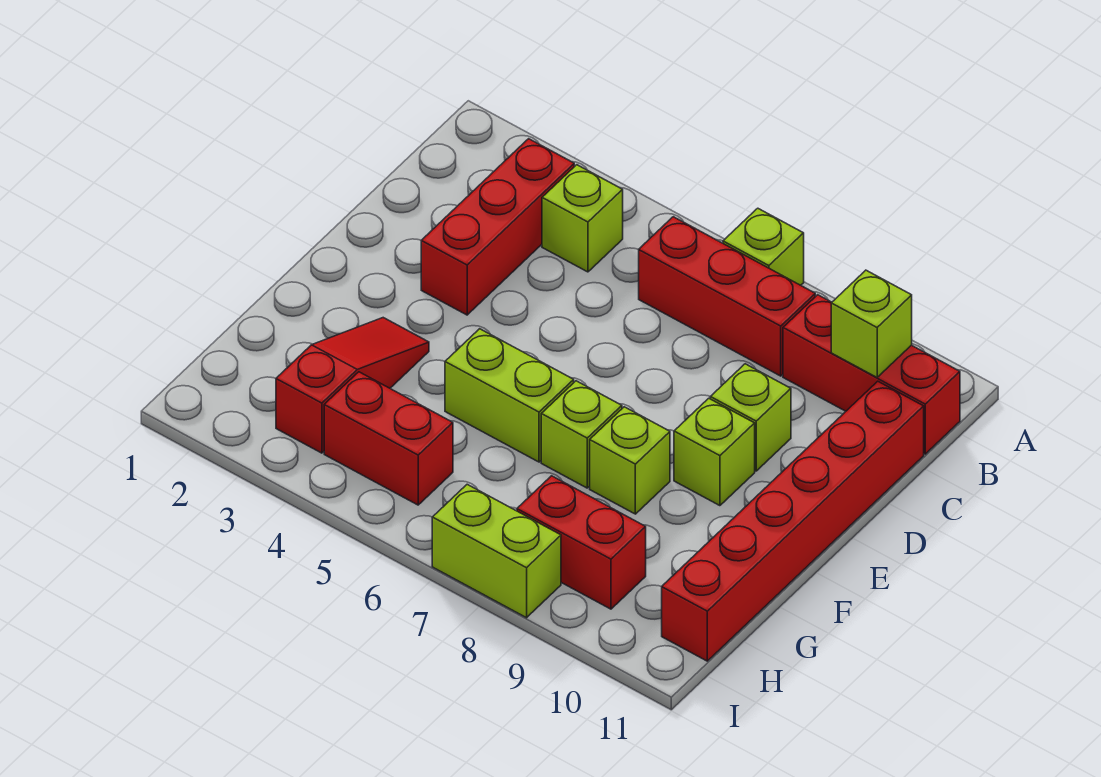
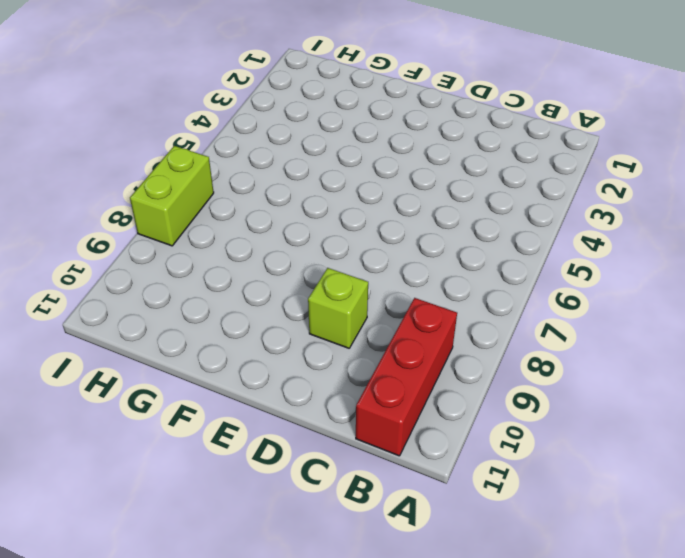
none -> lime brick A7 level 1
none -> red brick B3:D3 level 1
none -> lime brick B4 level 1

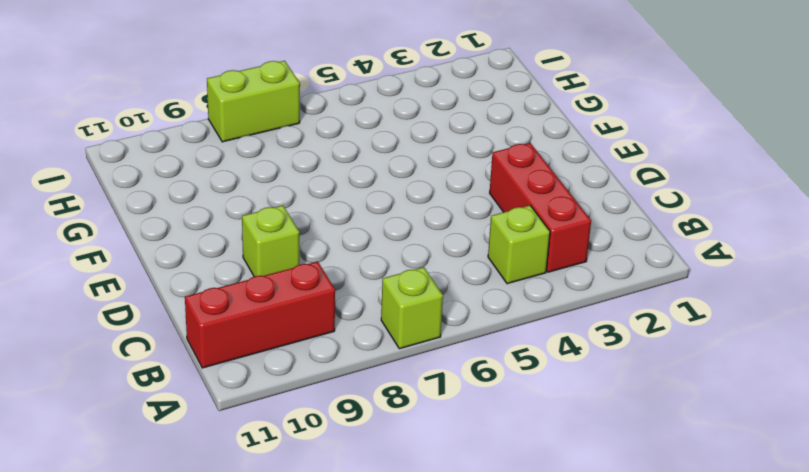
none -> red brick B6:B8 level 1
none -> red brick C11:H11 level 1
none -> lime brick E9 level 1

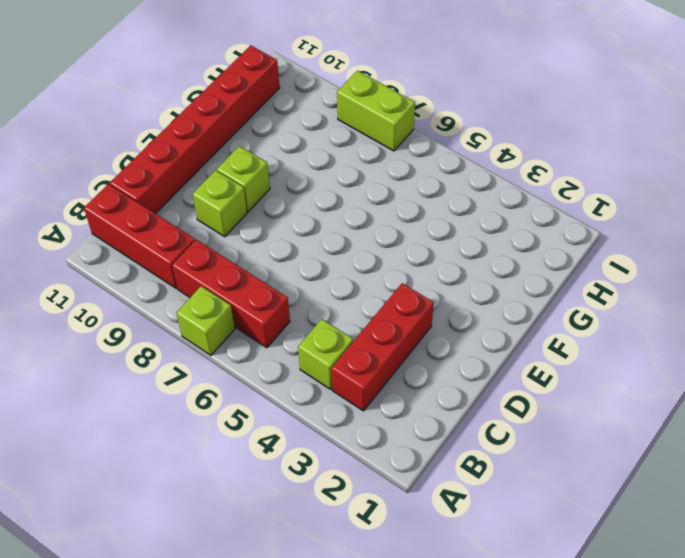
none -> red slope F3:H3 level 1 top H
none -> lime brick F5:F6 level 1
none -> lime brick F7 level 1

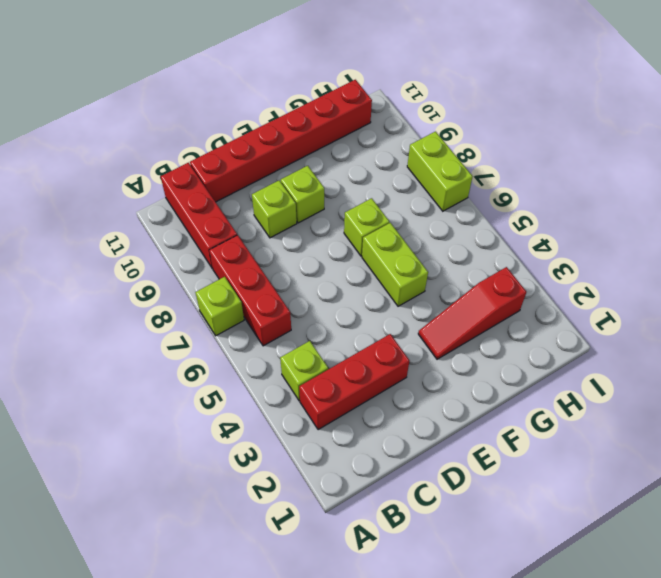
none -> lime brick F8 level 1
none -> red brick H4:H5 level 1
none -> red brick H8:H9 level 1

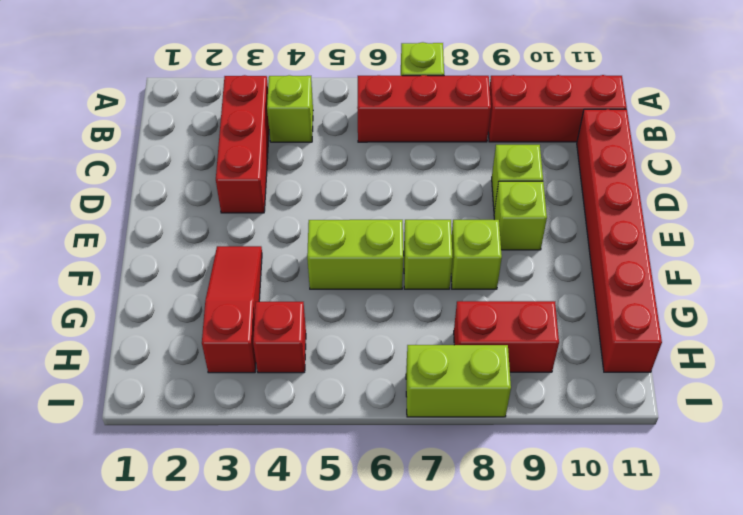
red brick H4 level 1 -> red brick H4:H5 level 1
none -> lime brick B10 level 2

